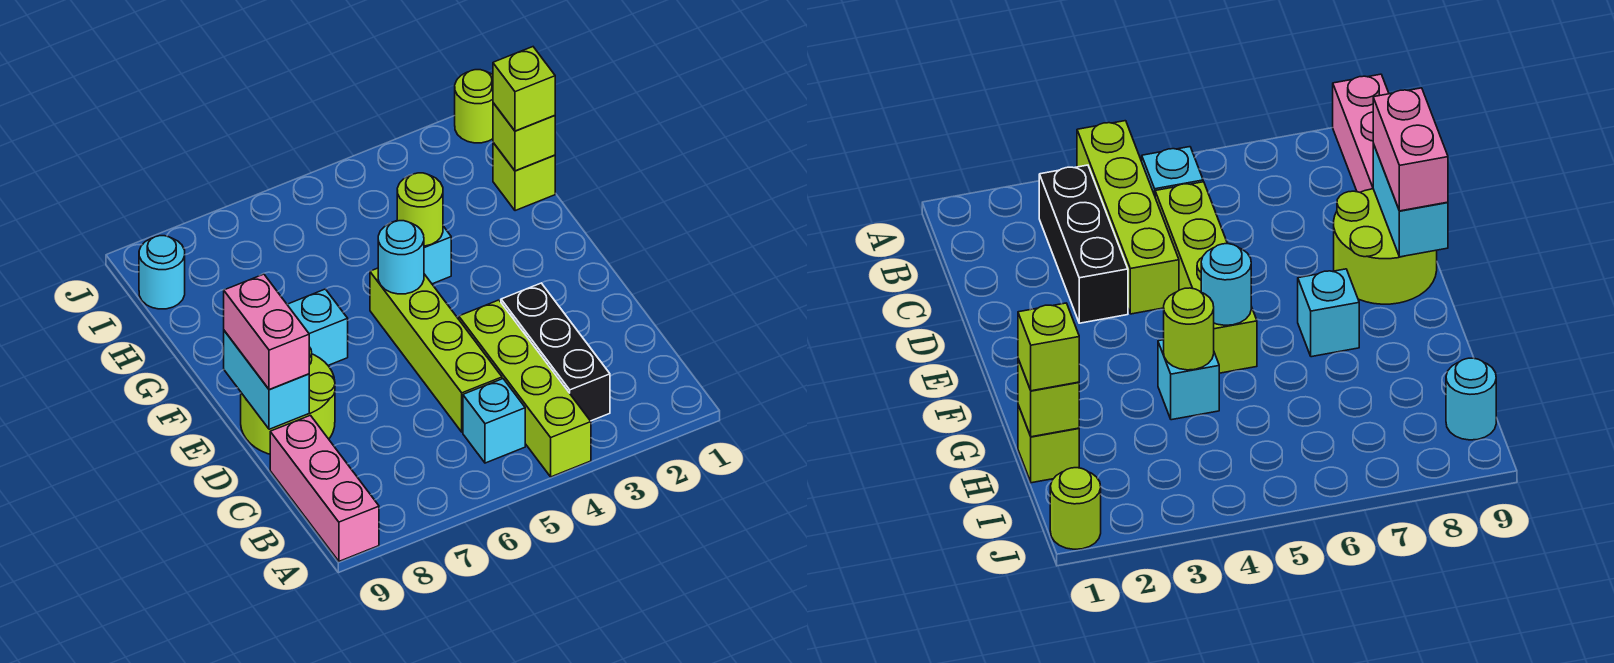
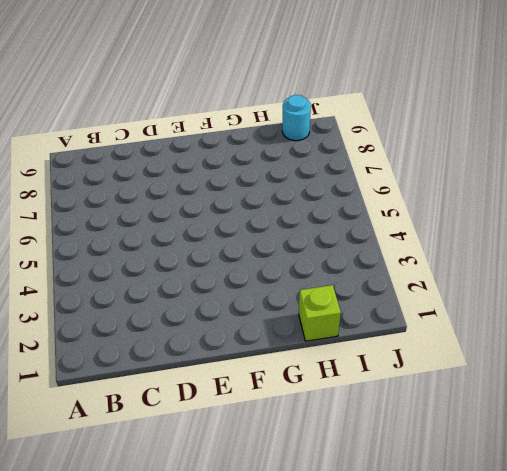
none -> lime brick A4:D4 level 1
none -> pink brick A9:C9 level 1
none -> black brick B3:D3 level 1

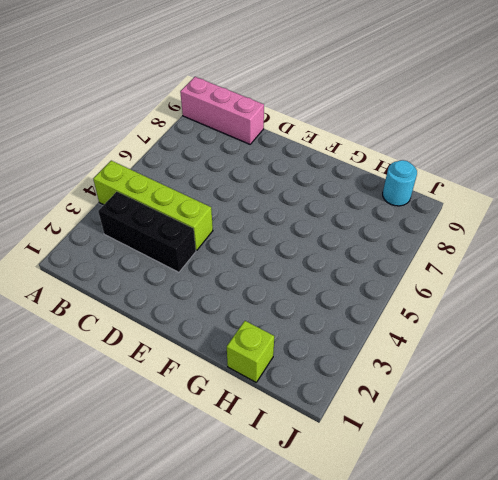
none -> cyan brick B5 level 1
none -> lime brick C5:F5 level 1
none -> lime round brick D8:E9 level 1

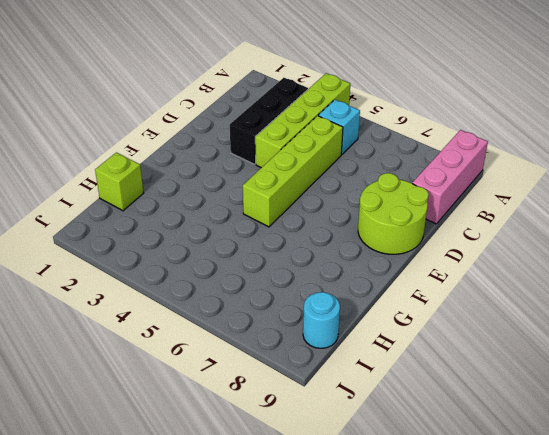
none -> cyan brick F7 level 1
none -> cyan brick G4 level 1
none -> lime round brick J1 level 1

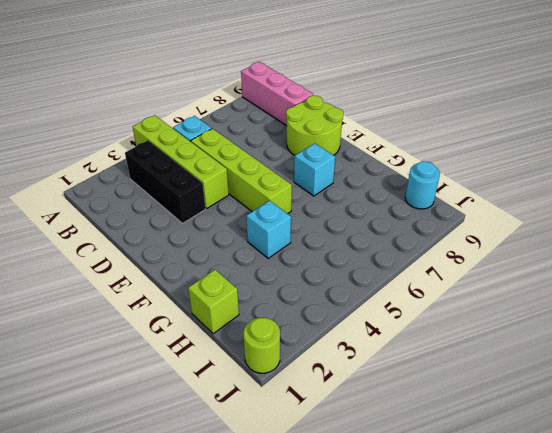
none -> cyan brick D9:E9 level 2
none -> cyan round brick F5 level 2
none -> lime round brick G4 level 2

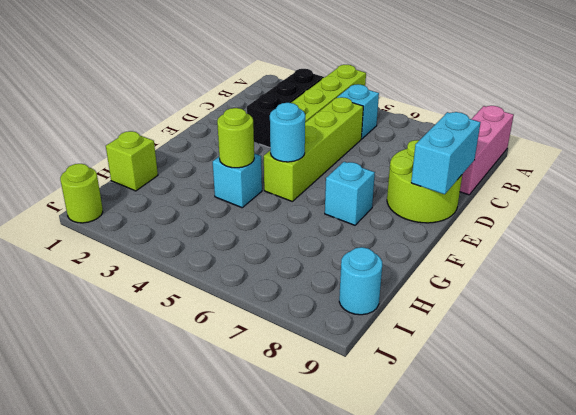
none -> lime brick H1 level 2
none -> pink brick D9:E9 level 3
none -> lime brick H1 level 3

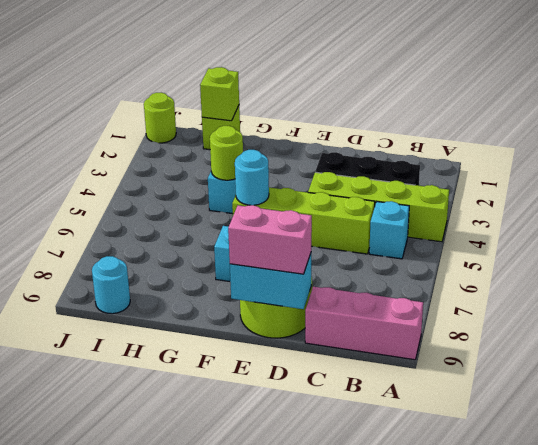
none -> lime brick H1 level 3

